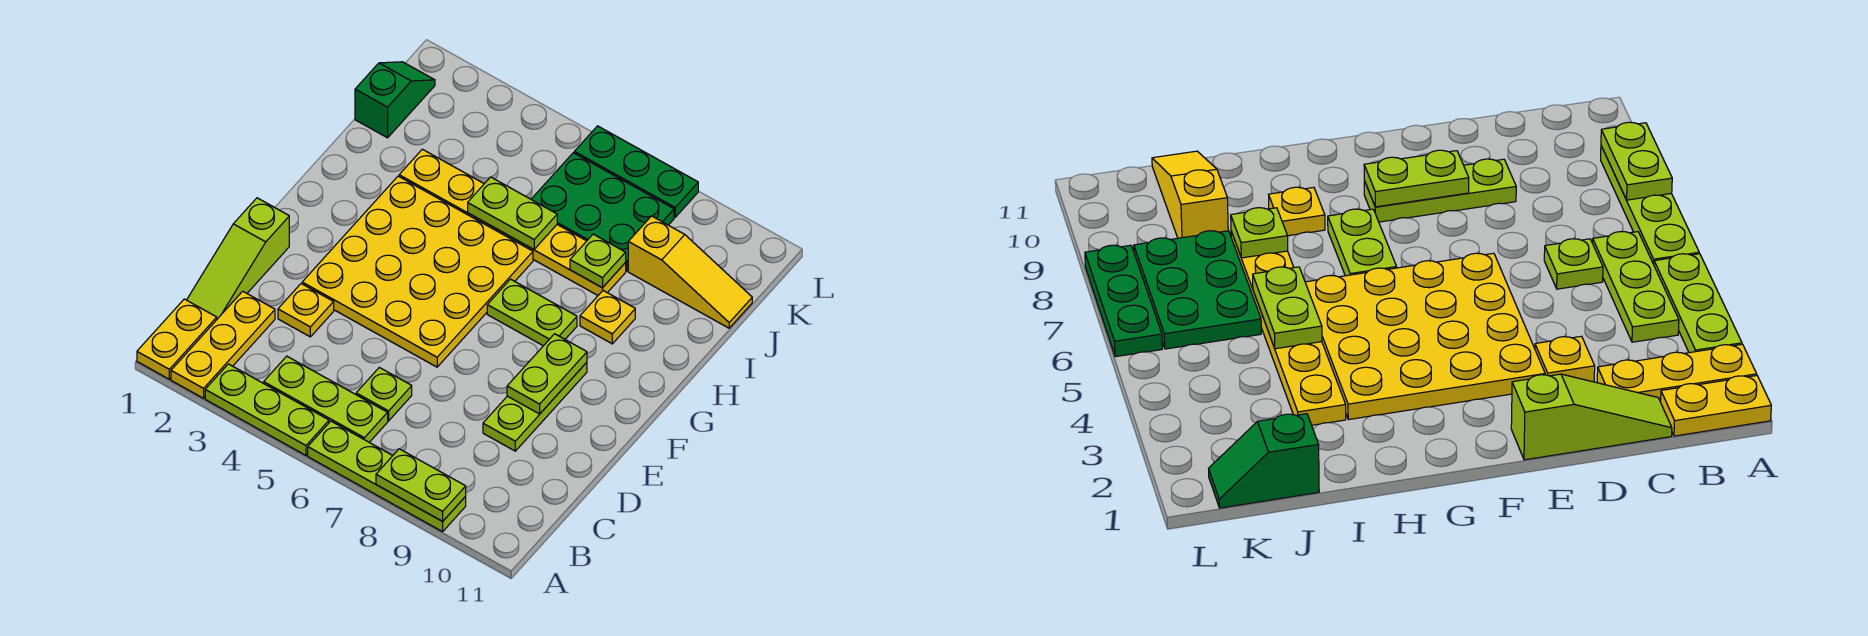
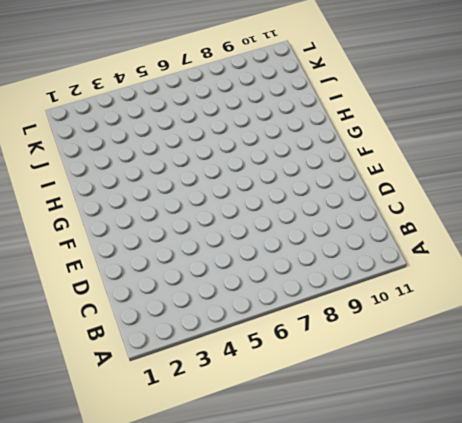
none -> yellow plate A1:B1 level 1
none -> yellow plate A2:C2 level 1
none -> lime plate A3:A5 level 1

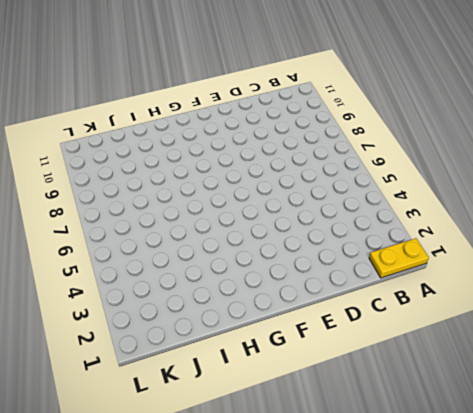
none -> yellow plate A2:C2 level 1
none -> lime plate A3:A5 level 1
none -> lime plate A6:A9 level 1

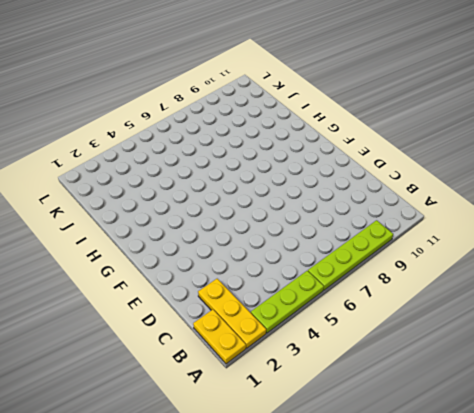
none -> lime plate B4:B6 level 1
none -> lime slope C1:E1 level 1 top E
none -> lime plate C6 level 1

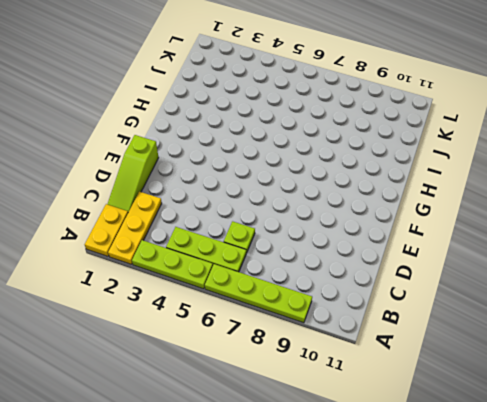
none -> yellow plate D3 level 1
none -> lime plate D9:F9 level 1
none -> yellow plate E3:H6 level 1

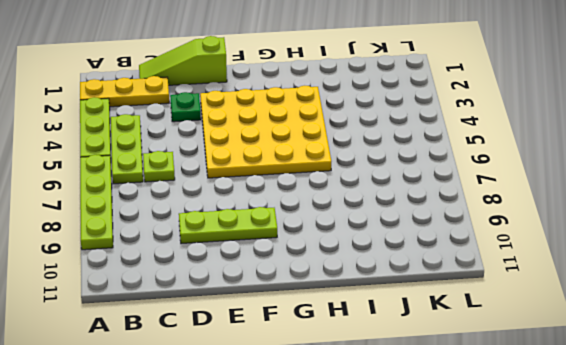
green plate D3 level 1 -> yellow plate D3 level 1
none -> yellow plate A1:B1 level 1
none -> lime plate G7:G8 level 1
none -> yellow plate H9 level 1

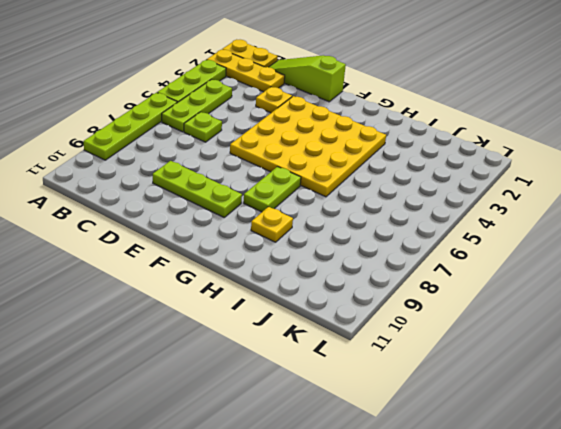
none -> yellow plate I3:I8 level 1
none -> green slope J1:K1 level 1 top J
none -> green plate J6:K8 level 1

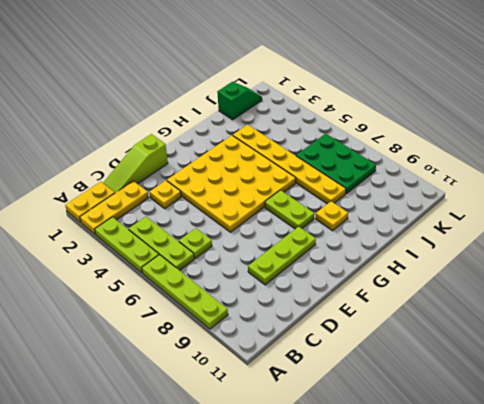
none -> yellow slope J9:J11 level 1 top 9
none -> green plate L6:L8 level 1
none -> lime plate A8:A9 level 2

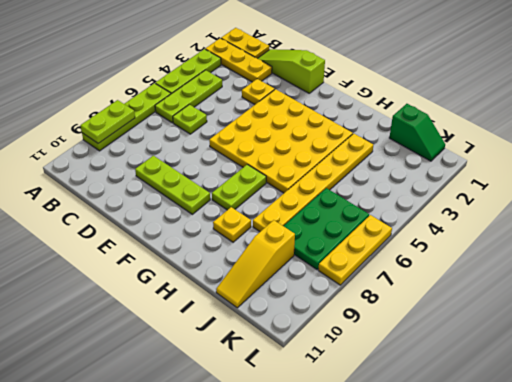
yellow plate L6:L8 level 1 -> green plate L6:L8 level 1
none -> lime plate E9:F9 level 2
none -> lime plate I5:I6 level 2
none -> lime plate I8 level 2

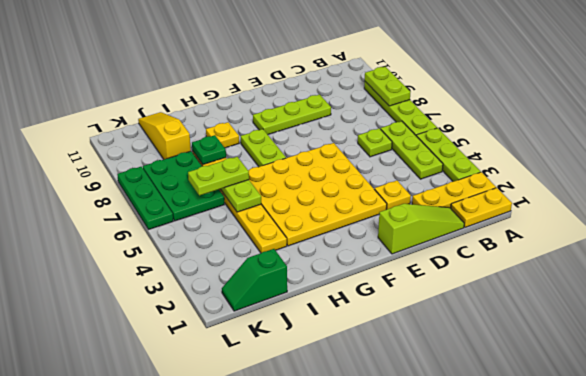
lime plate I6:J6 level 3 -> lime plate E9:F9 level 2
green plate I8 level 2 -> lime plate I8 level 2

